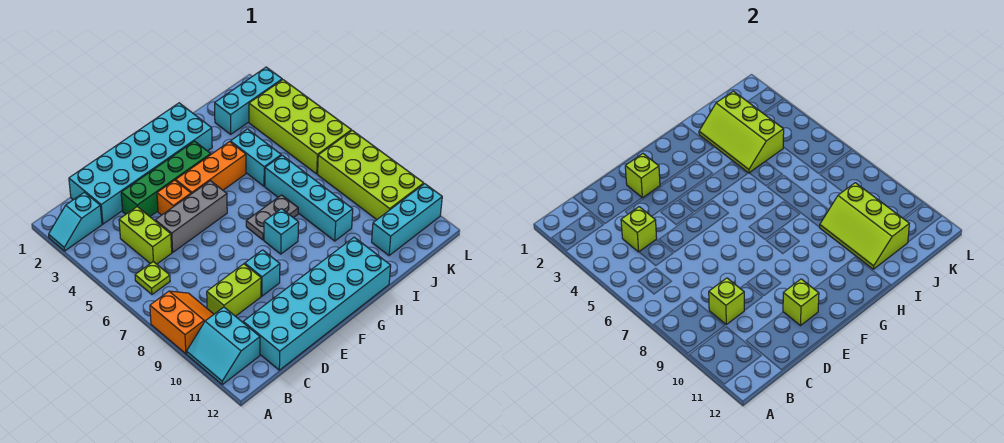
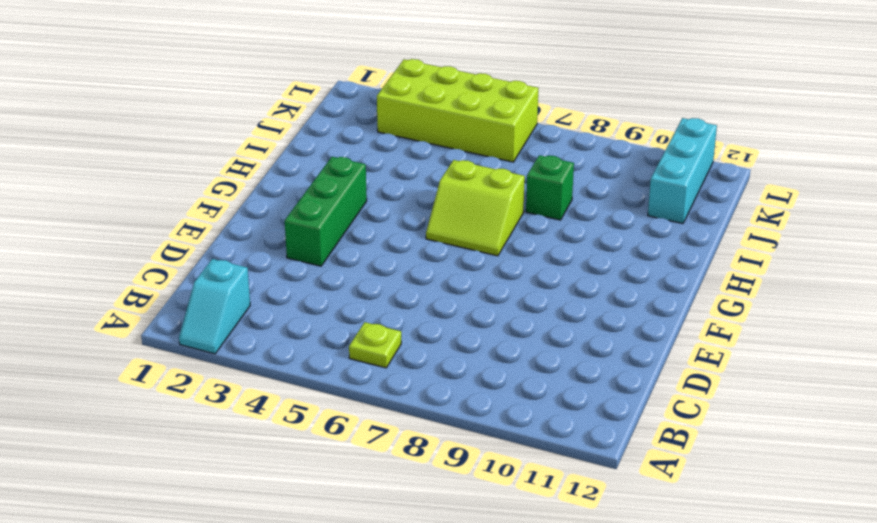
green brick E3:G3 level 1 -> green brick D3:G3 level 1
lime slope G6:H7 level 1 top H -> grey plate G7:H7 level 1
green brick I8 level 1 -> cyan brick I6:I9 level 1
none -> orange slope A8:B9 level 1 top A
none -> cyan slope A10:B11 level 1 top B
none -> cyan brick C1:H2 level 1

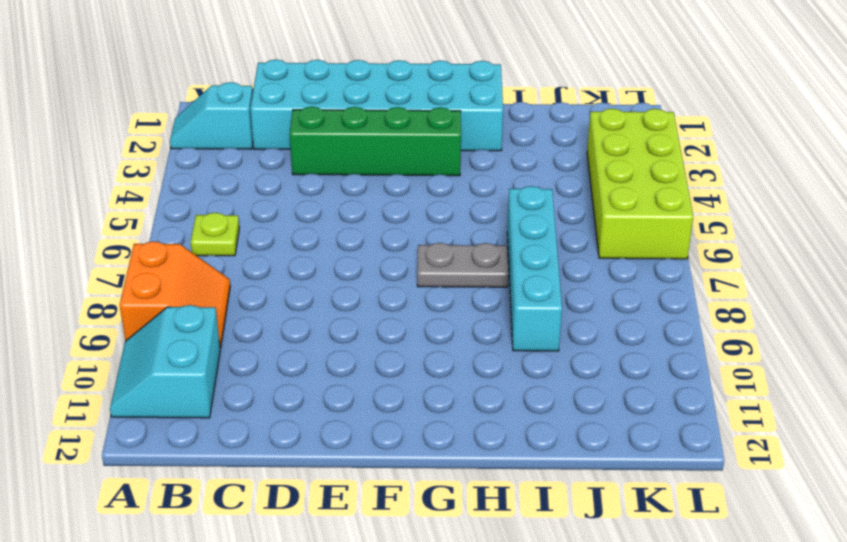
none -> lime brick C4:C5 level 1
none -> lime brick C9:D9 level 1
none -> cyan brick C11:H12 level 1

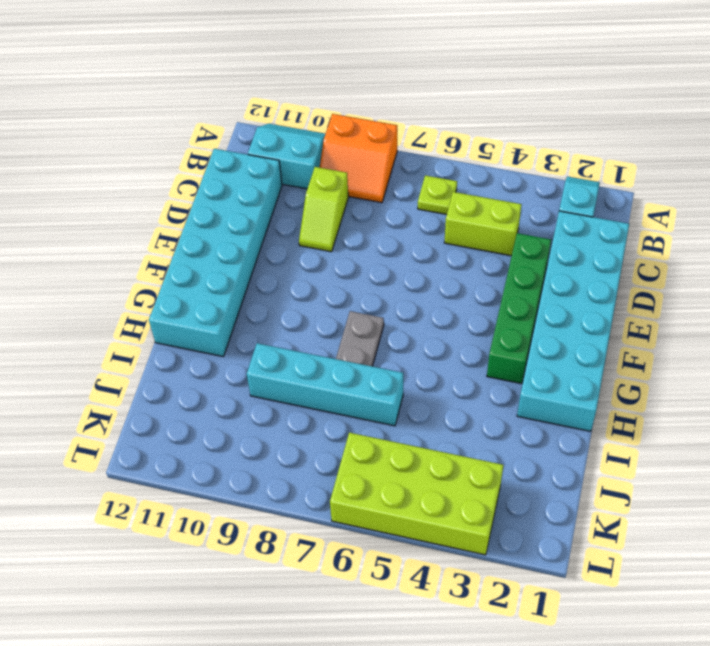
lime slope C9:D9 level 1 top C -> lime brick C9:D9 level 1
none -> grey brick D5:F5 level 1
none -> orange brick E4 level 1
none -> cyan brick E9 level 1

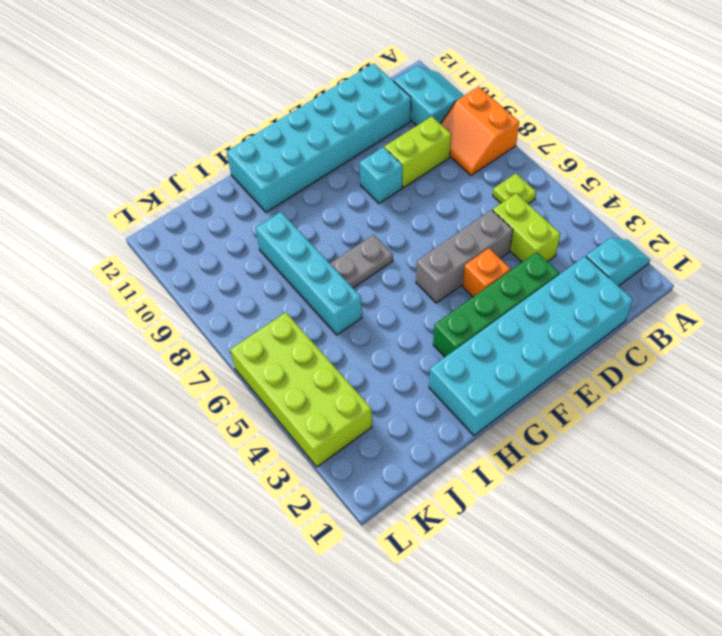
none -> orange brick F4:H4 level 1
none -> cyan brick G8 level 1
none -> cyan brick I4:I5 level 1

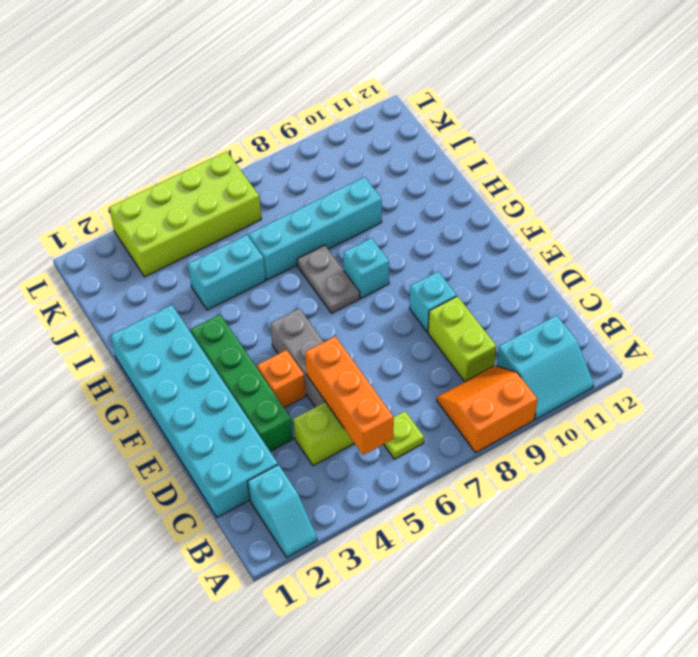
orange brick B5:D5 level 2 -> orange brick F4:H4 level 1
none -> cyan brick C11:H12 level 1
none -> cyan brick J2:L2 level 1
none -> cyan brick J11:L11 level 1

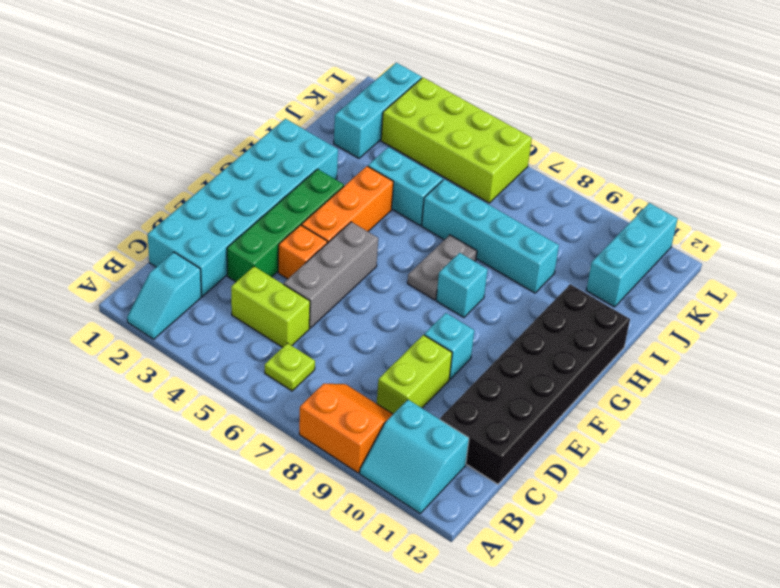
black brick C11:H12 level 1 -> cyan brick C11:H12 level 1
none -> lime brick K7:L10 level 1
none -> lime brick C4 level 2
none -> lime brick C9 level 2

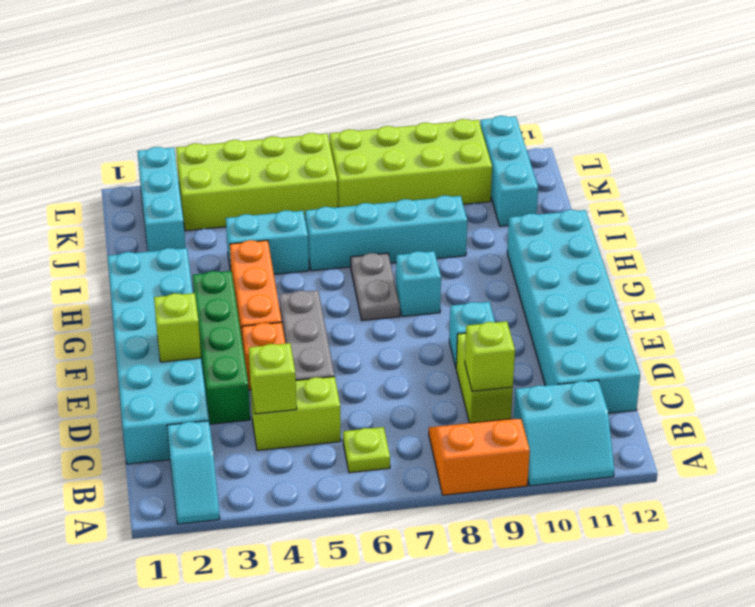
none -> lime brick E11 level 2
none -> lime slope I2:J4 level 2 top J
none -> lime slope I9:J11 level 2 top J

